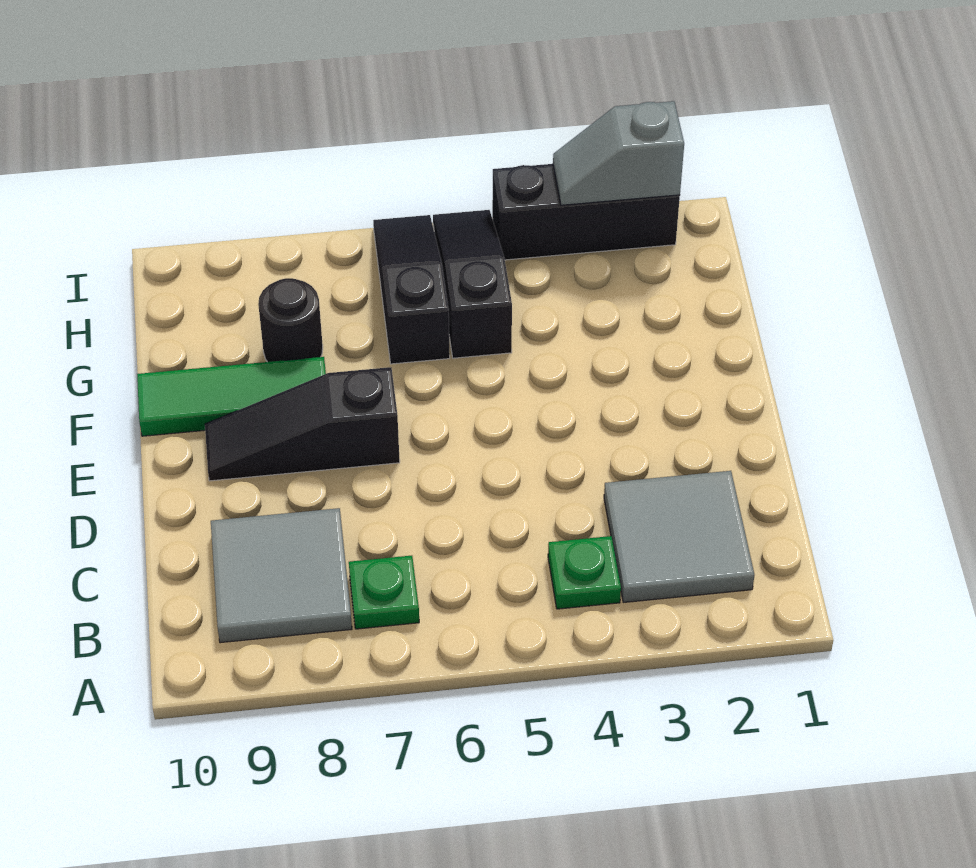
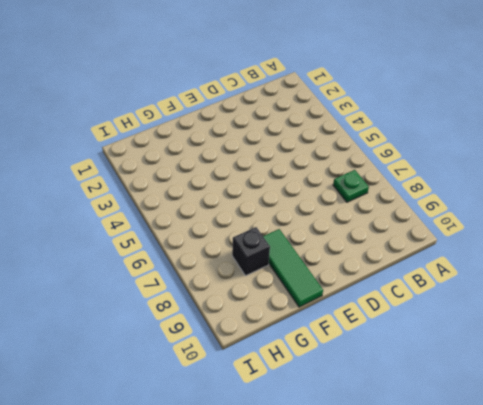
black brick G8 level 1 -> black round brick G8 level 1
none -> grey tile B2:C3 level 1
none -> green plate B4 level 1

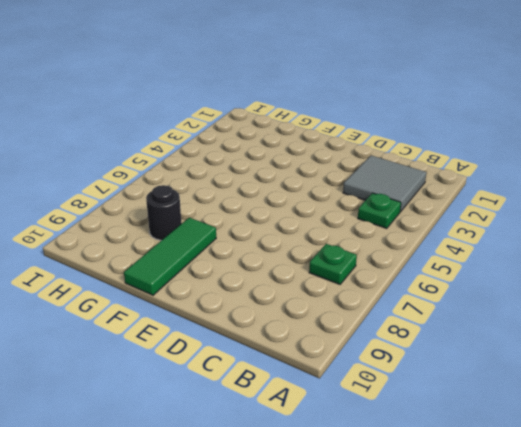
none -> grey tile B8:C9 level 1
none -> black slope E7:E9 level 1 top 7

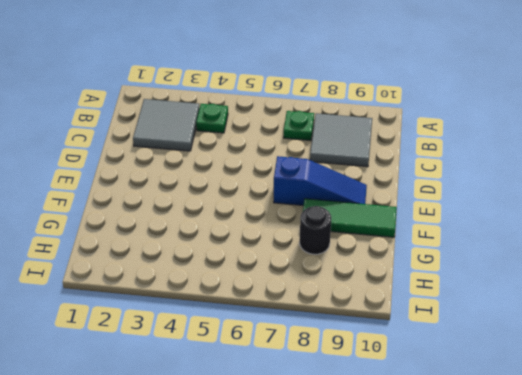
blue slope E7:E9 level 1 top 7 -> black slope E7:E9 level 1 top 7
none -> black slope G5:I5 level 1 top G
none -> black slope G6:I6 level 1 top G

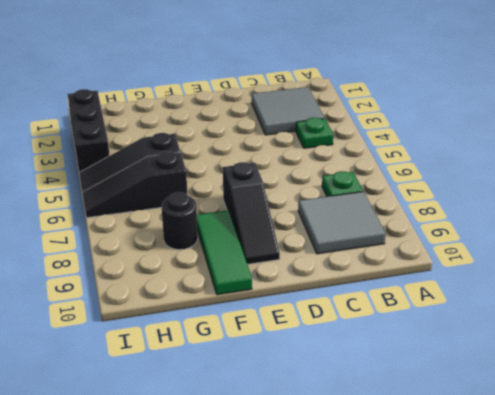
none -> grey slope I2:I3 level 2 top 2

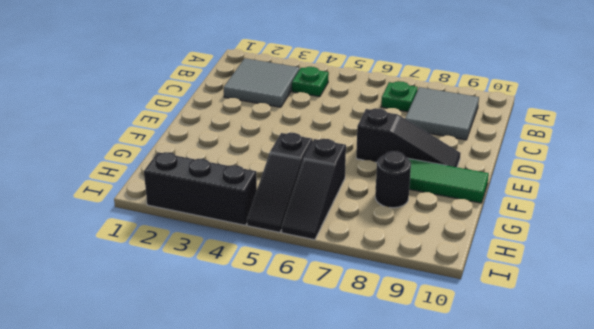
none -> grey slope I2:I3 level 2 top 2

